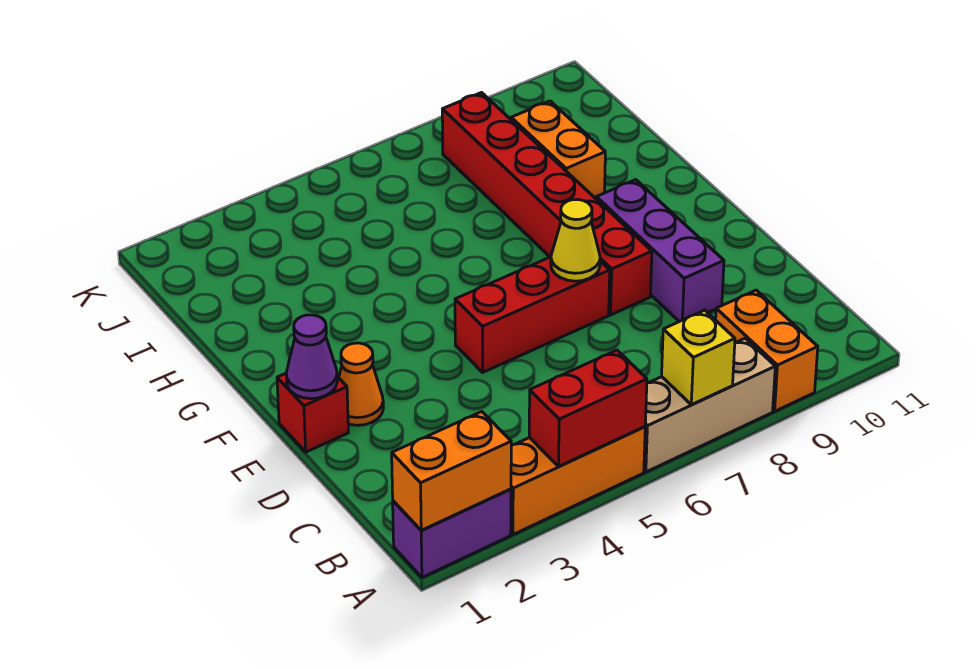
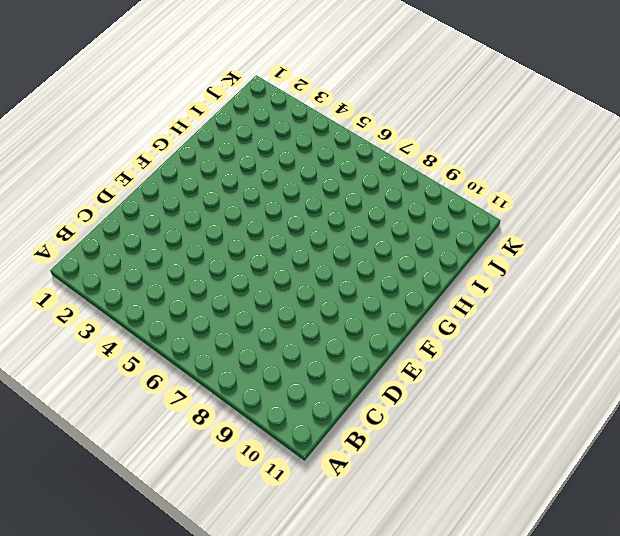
none -> purple brick A1:A2 level 1
none -> orange brick A3:A5 level 1
none -> tan brick A6:A8 level 1

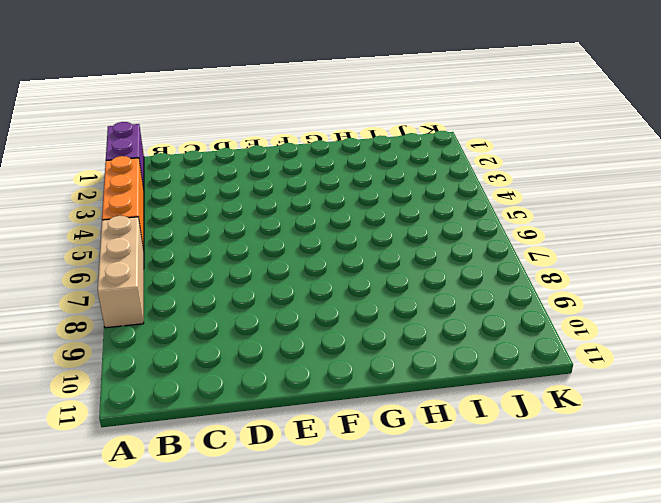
none -> orange brick A9:B9 level 1
none -> purple brick D9:F9 level 1
none -> red brick E1 level 1

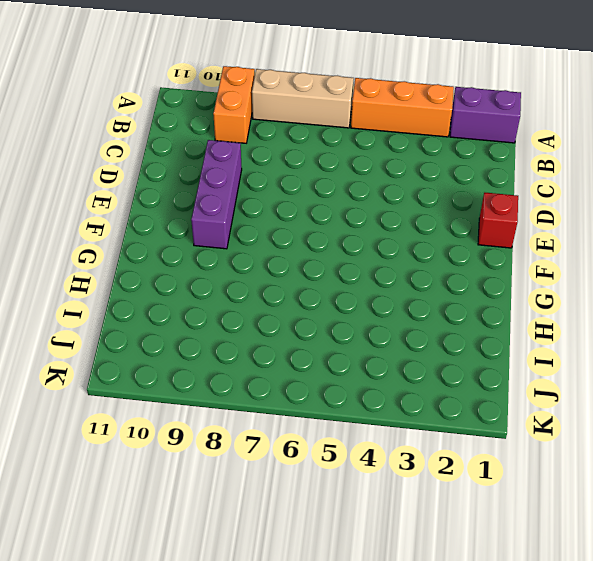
none -> orange cone E2 level 1
none -> red brick E5:E7 level 1
none -> red brick E8:J8 level 1

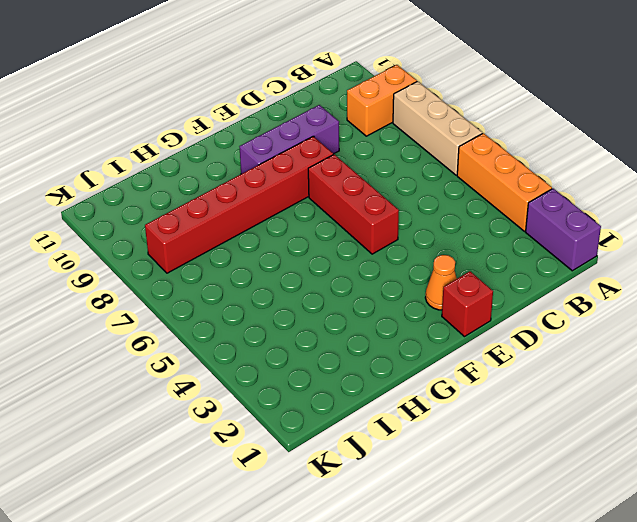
none -> orange brick H9:I9 level 1
none -> orange brick A1:A2 level 2
none -> red brick A4:A5 level 2

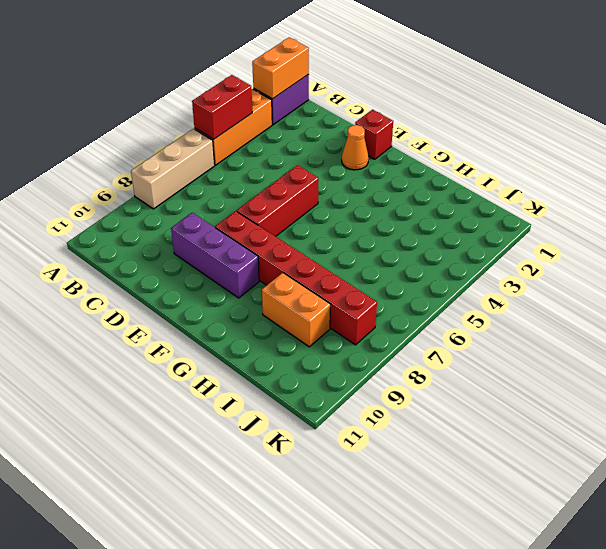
none -> orange brick A9:B9 level 1
none -> yellow brick A7 level 2
none -> purple cone E1 level 2

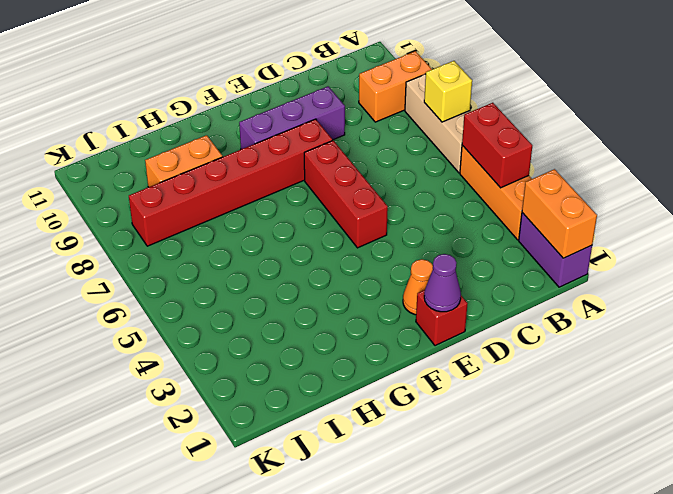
none -> yellow cone E7 level 2

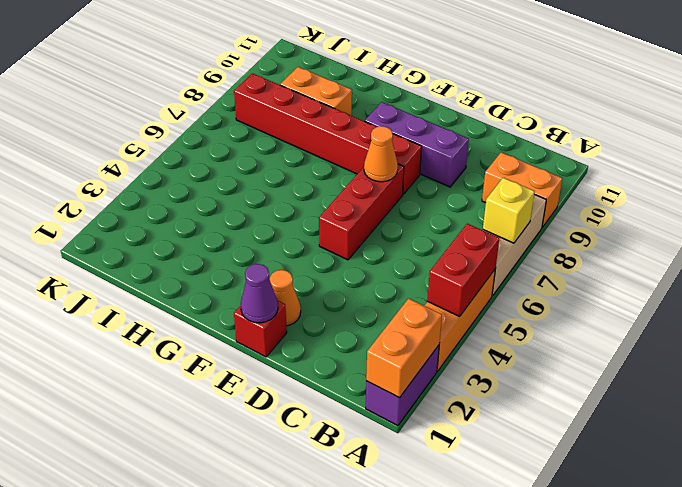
orange cone E7 level 2 -> yellow cone E7 level 2

